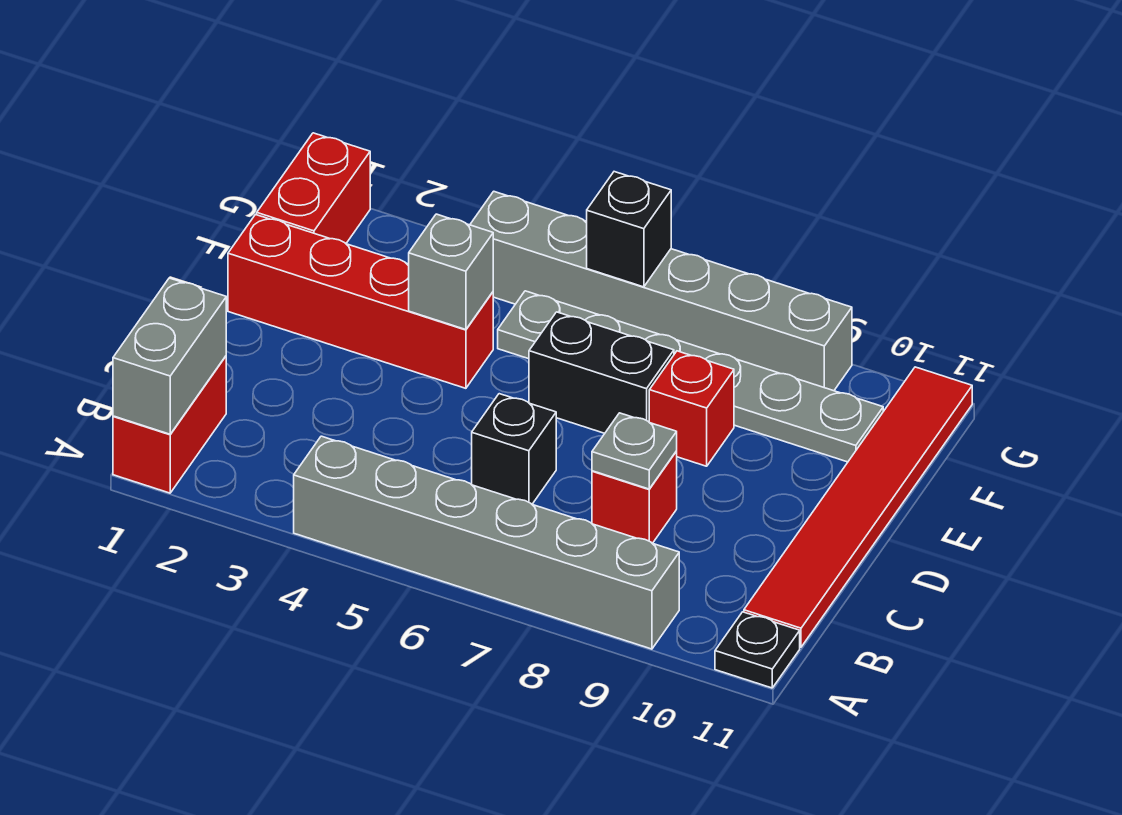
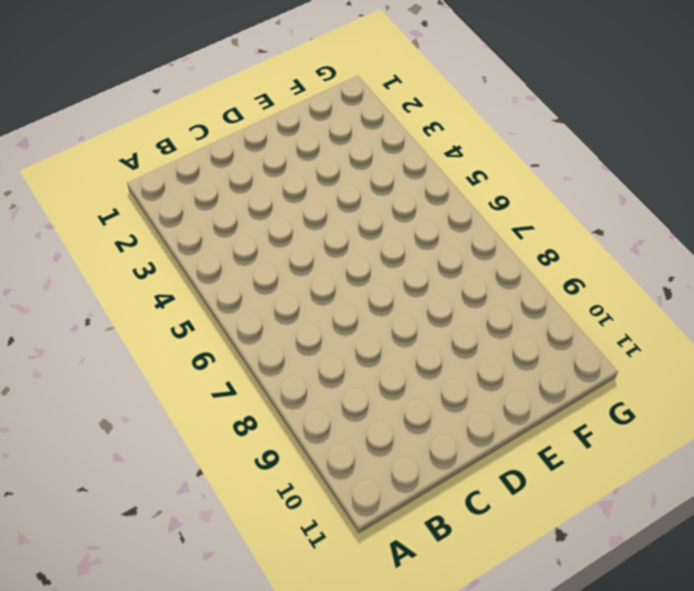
none -> red brick A1:B1 level 1
none -> grey brick A4:A9 level 1
none -> black plate A11 level 1

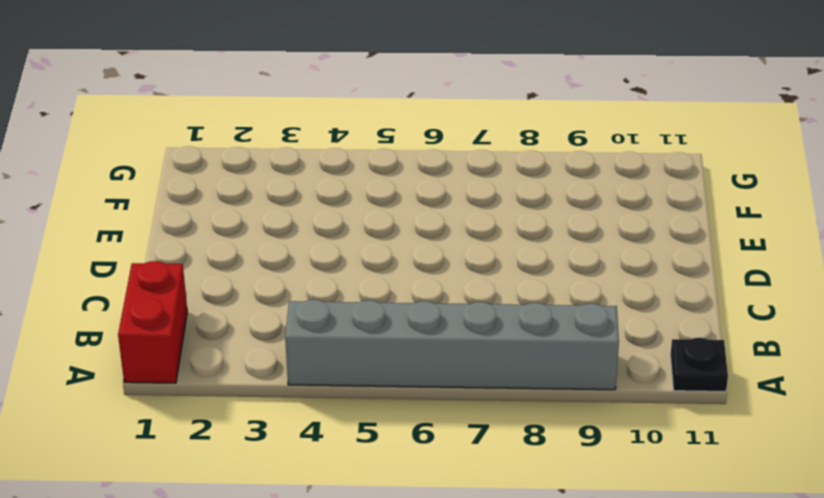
none -> red tile B11:G11 level 1
none -> black brick C6 level 1
none -> red brick C8 level 1

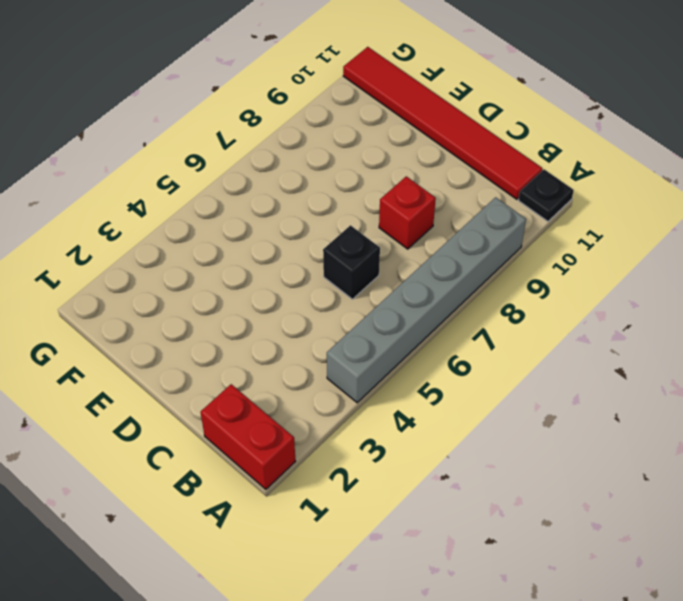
none -> red brick E1:E4 level 1
none -> black brick E6:E7 level 1
none -> red brick E8 level 1

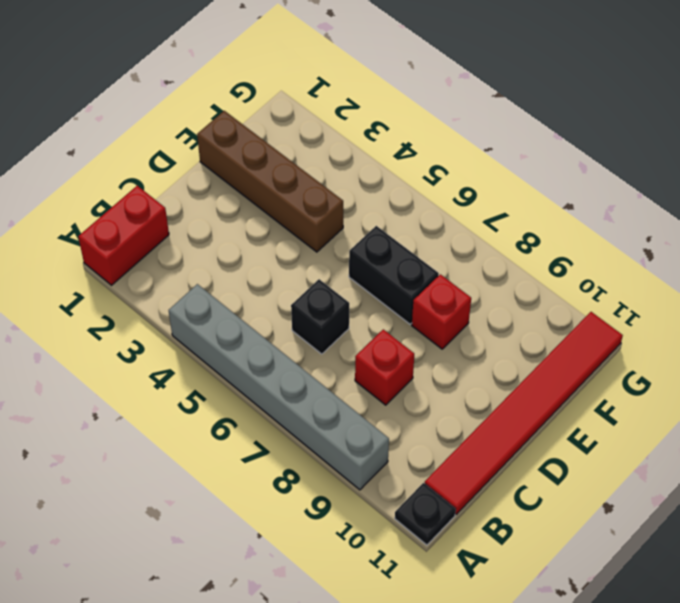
brown brick E1:E4 level 1 -> red brick E1:E4 level 1
none -> red brick F1:G1 level 1
none -> grey plate F5:F10 level 1
none -> grey brick G4:G9 level 1

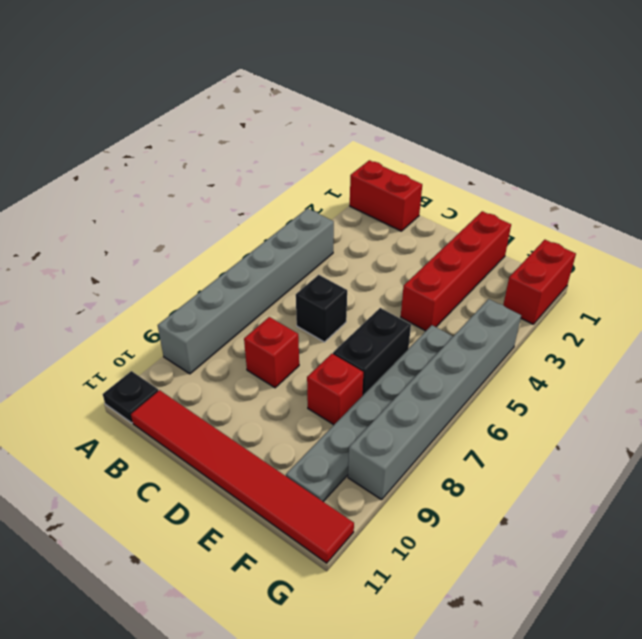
red brick G1:G2 level 1 -> red brick F1:G1 level 1
none -> grey brick A1:B1 level 2
none -> grey plate C8 level 2
none -> grey brick E4 level 2

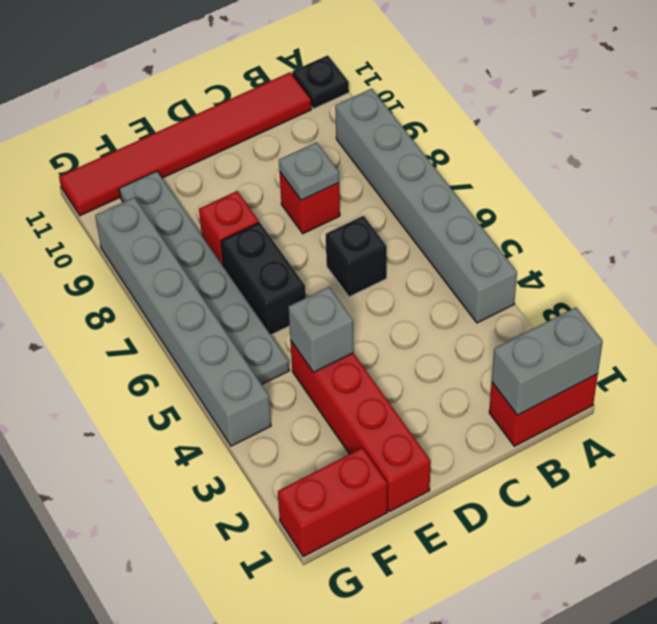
none -> black brick G6 level 2

